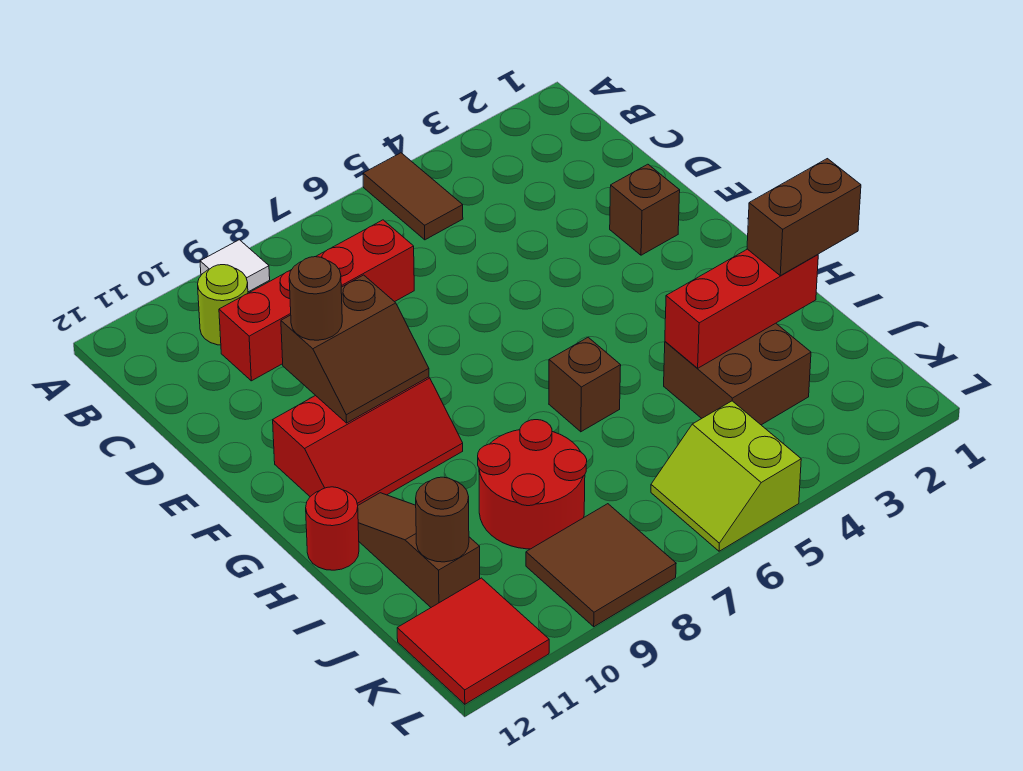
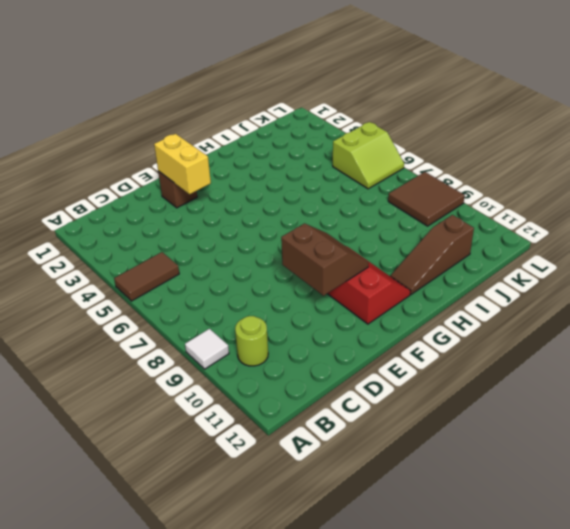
yellow brick E2:E3 level 2 -> none
none -> red brick C7:C10 level 1
none -> brown brick H6 level 1
none -> red round brick H12 level 1

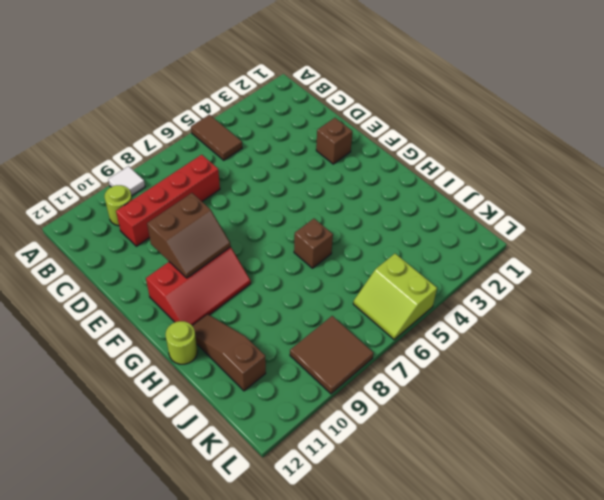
lime round brick H12 level 1 -> red round brick H12 level 1
none -> brown brick I3:J4 level 1
none -> red round brick I8:J9 level 1
none -> red tile K11:L12 level 1

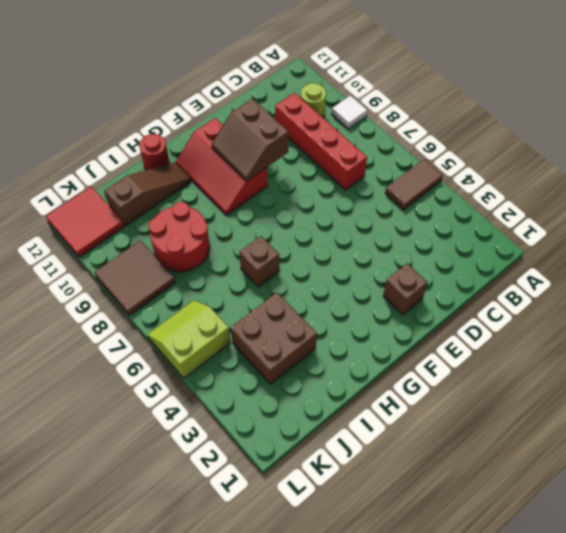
none -> red brick I2:I4 level 2
none -> brown round brick J11 level 2
none -> brown round brick E10 level 3

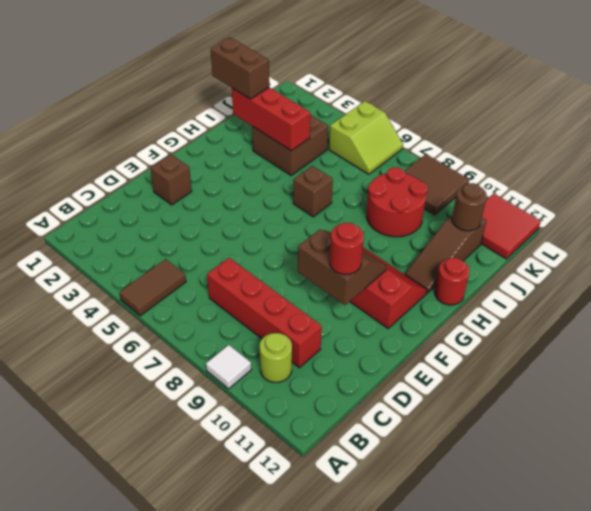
red round brick E10 level 3 -> brown round brick E10 level 3

